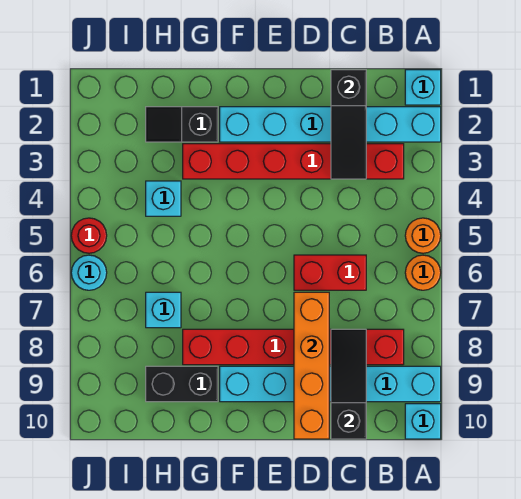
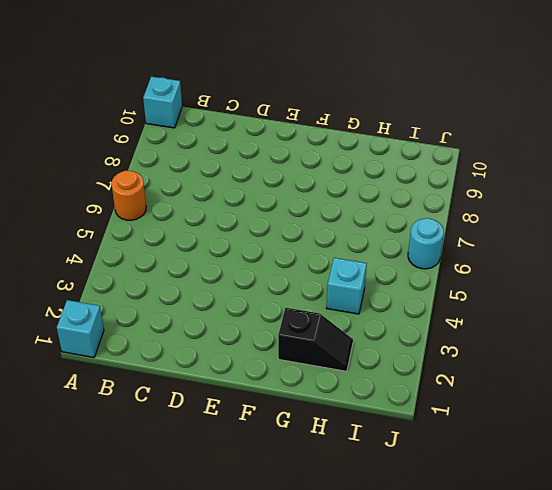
none -> cyan brick A2:F2 level 1
none -> orange round brick A5 level 1
none -> cyan brick A9:F9 level 1

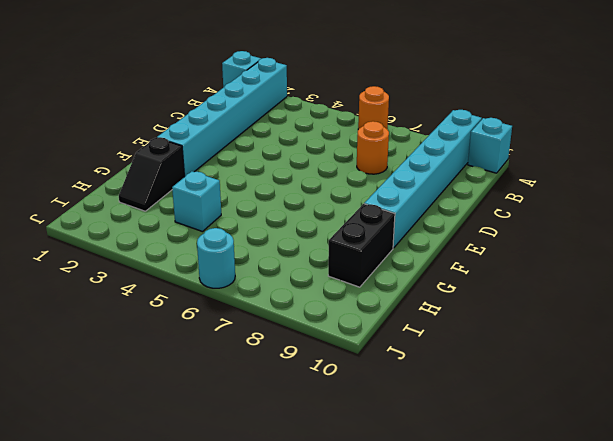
orange round brick C7 level 1 -> orange round brick A5 level 1
none -> red brick B3:G3 level 1
none -> red brick B8:G8 level 1
none -> red brick C6:D6 level 1

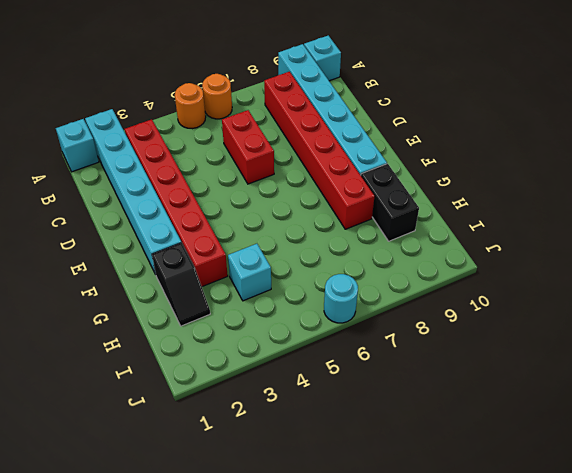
none -> cyan brick H7 level 1
none -> red round brick J5 level 1
none -> black slope C1:C3 level 2 top 1

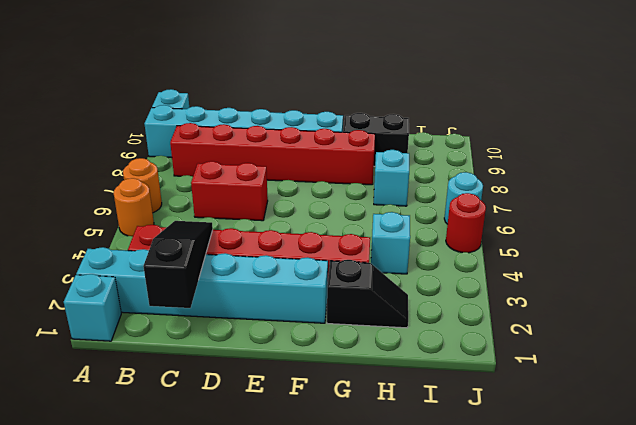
none -> black slope C8:C10 level 2 top 10
none -> orange brick D7:D10 level 2

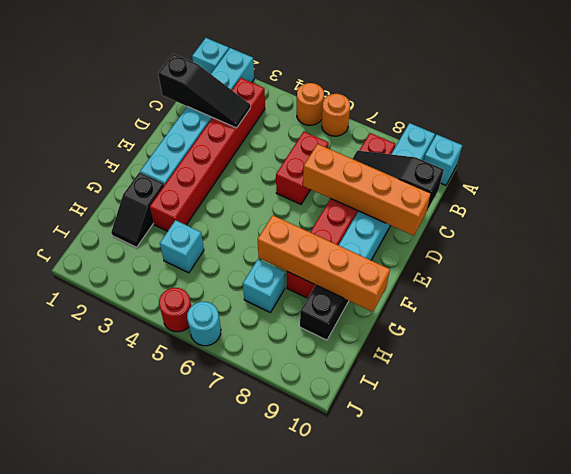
orange brick G7:G10 level 2 -> none

